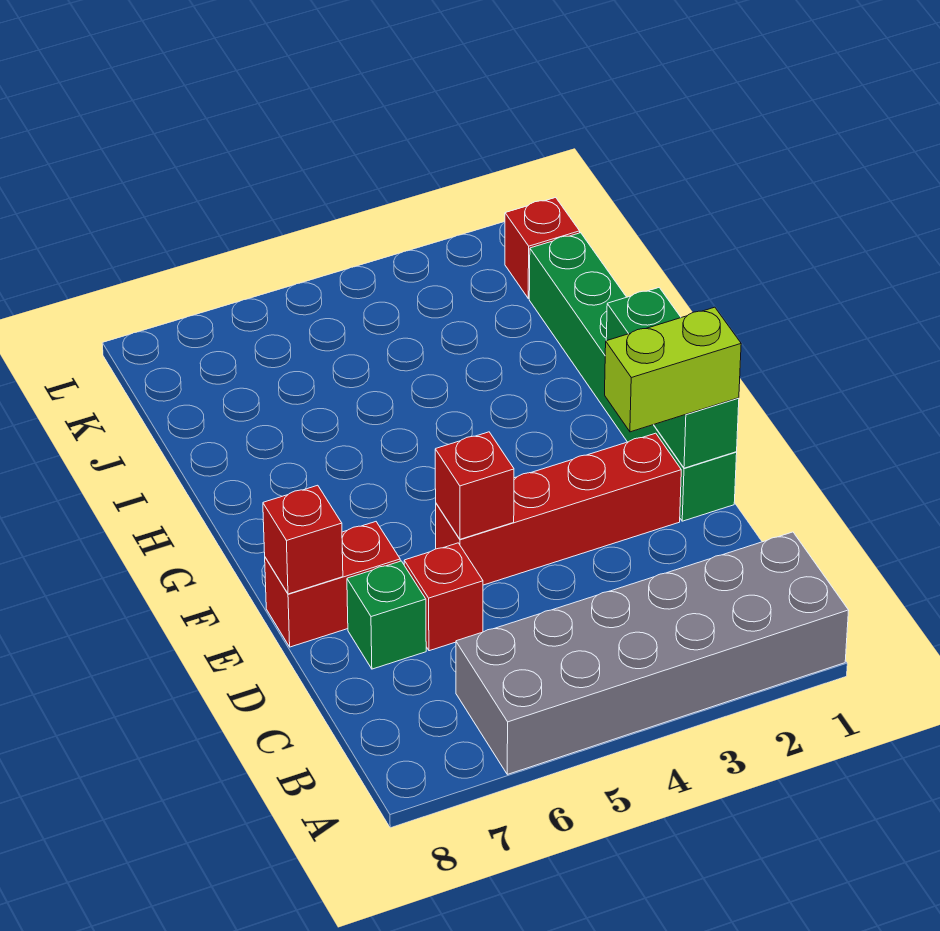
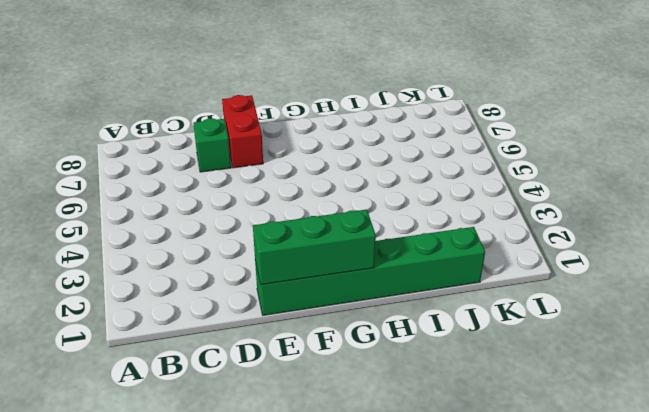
none -> grey brick A1:B6 level 1
none -> red brick D6 level 1

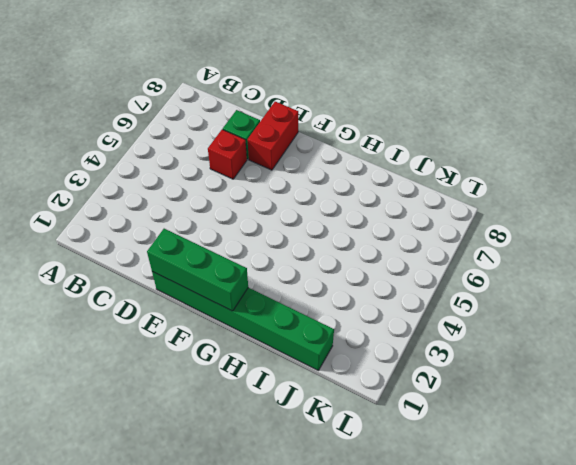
none -> grey brick A1:B6 level 1
none -> red brick E2:E5 level 1

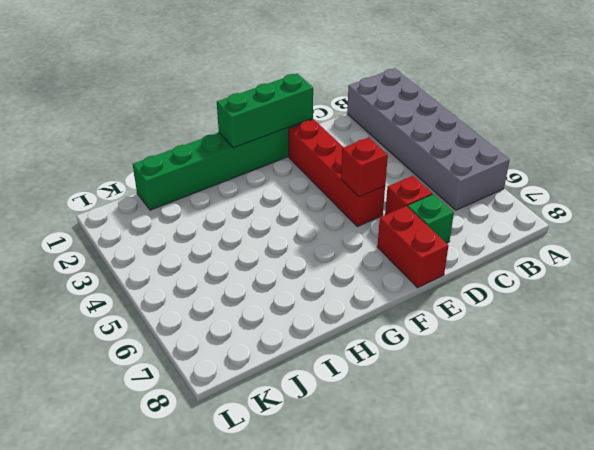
none -> red brick K1 level 1
none -> red brick E8 level 2

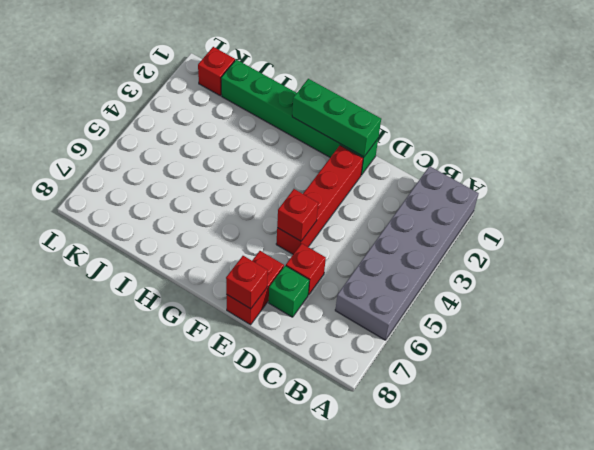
none -> lime brick E1:E2 level 3

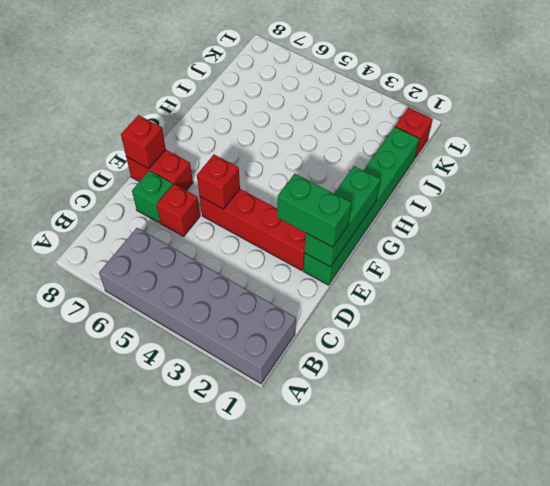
green brick E1:E2 level 3 -> lime brick E1:E2 level 3

